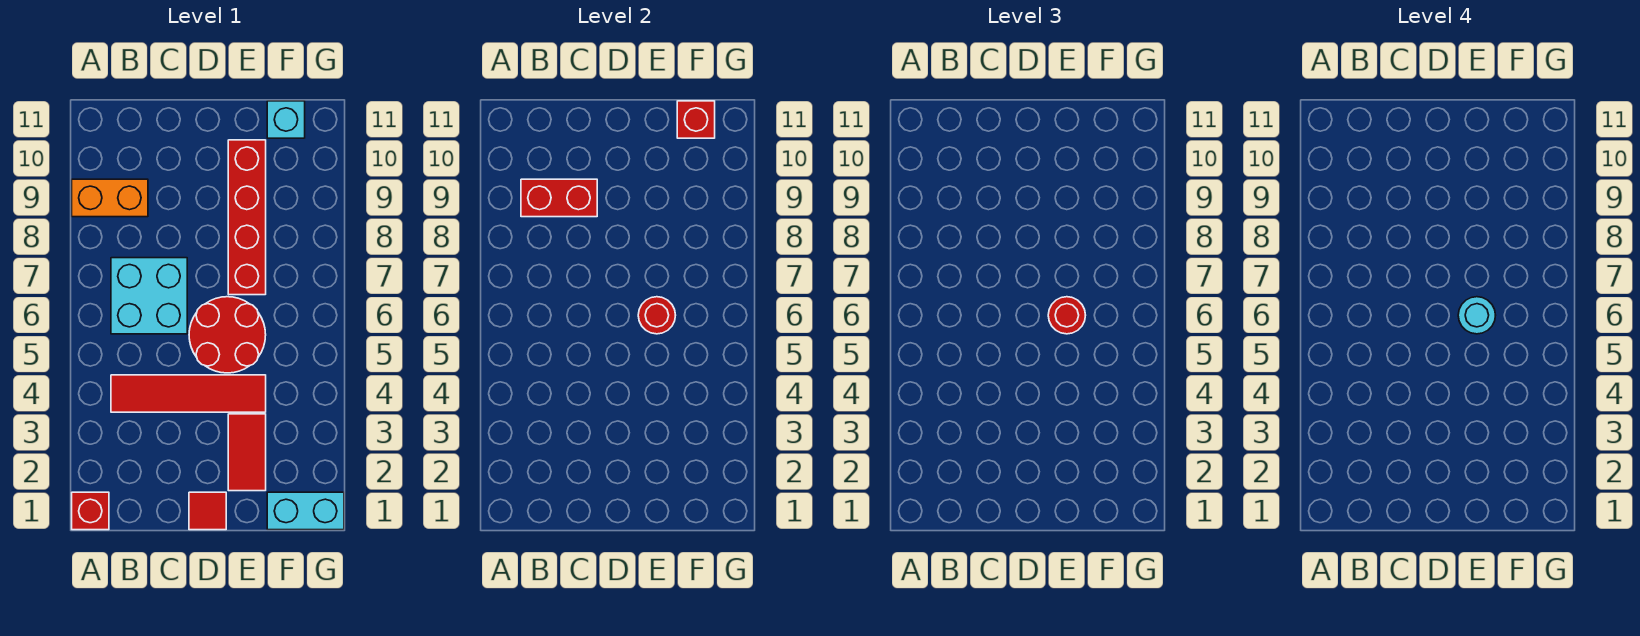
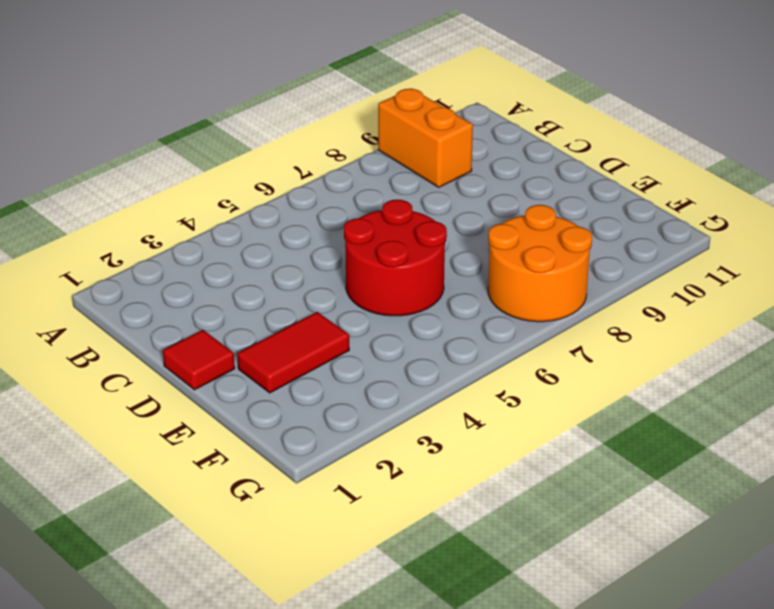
orange round brick F7:G8 level 1 -> none
none -> red brick A1 level 1
none -> red tile B4:E4 level 1
none -> cyan brick B6:C7 level 1

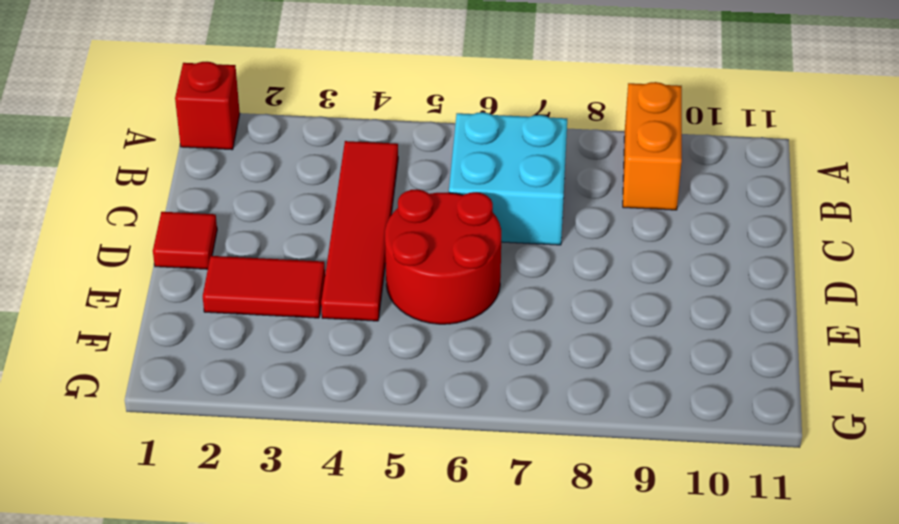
none -> red brick E7:E10 level 1
none -> cyan brick F1:G1 level 1
none -> cyan brick F11 level 1

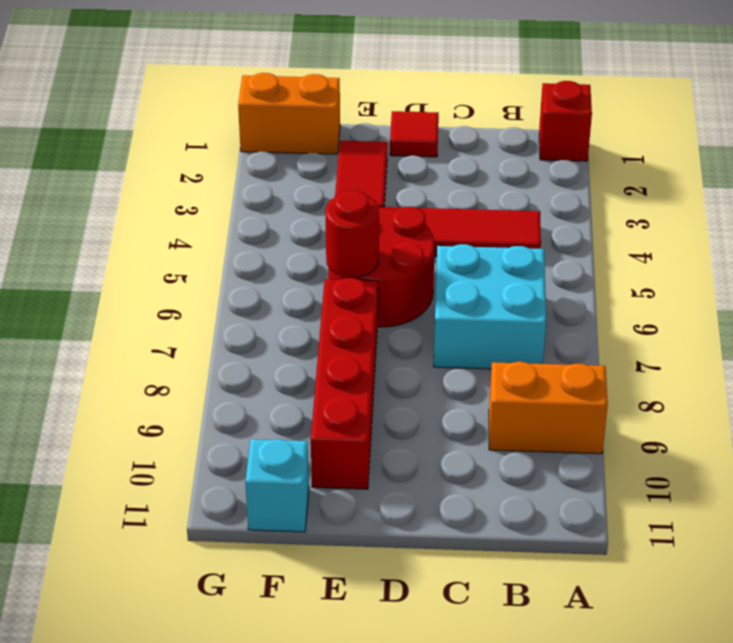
orange brick F1:G1 level 1 -> cyan brick F1:G1 level 1
none -> red brick B9:C9 level 2
none -> red brick F11 level 2
none -> red round brick E6 level 3

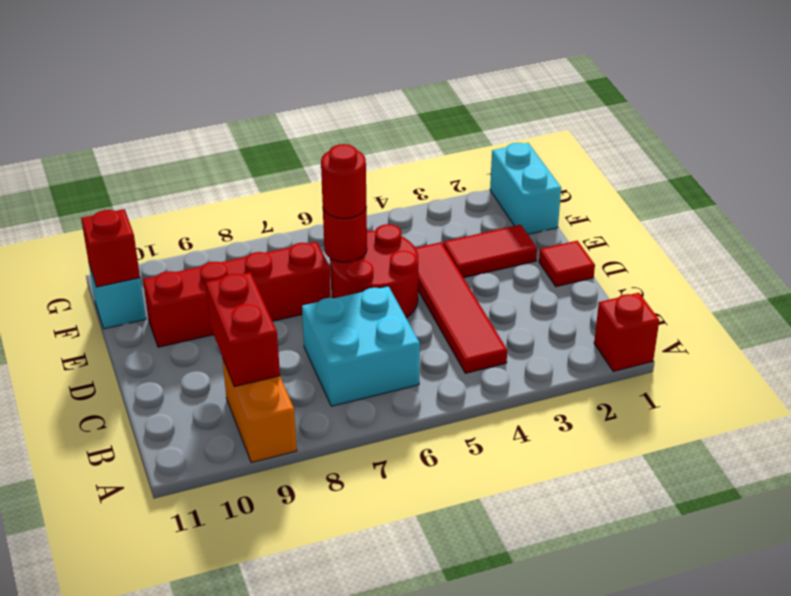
none -> cyan round brick E6 level 4

